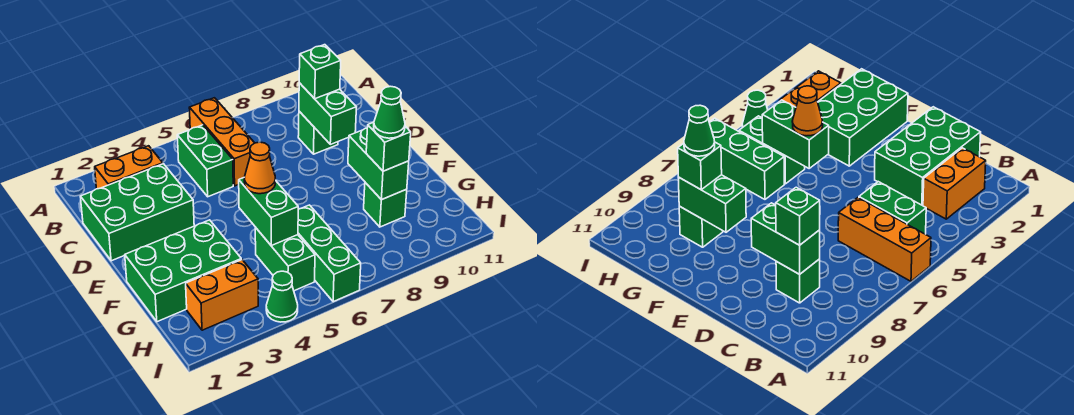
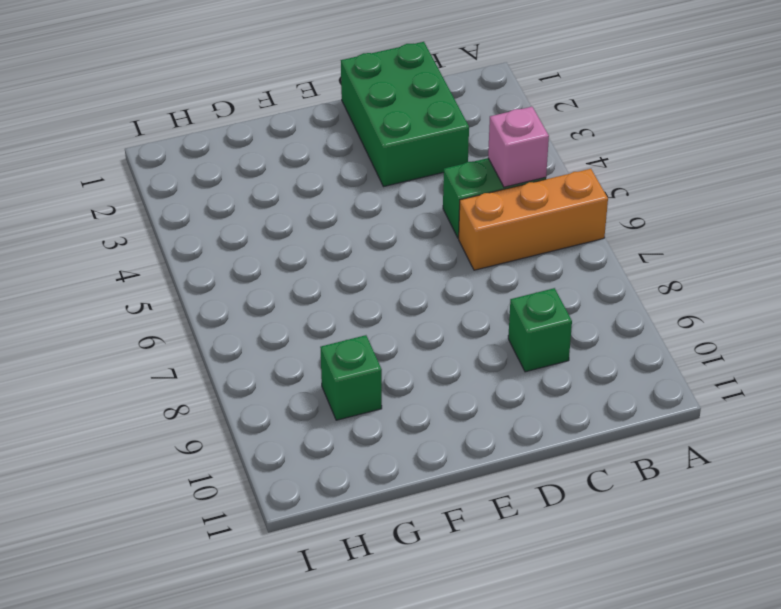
pink brick B5 level 2 -> none
none -> orange brick B2:B3 level 1
none -> green brick F1:G3 level 1
none -> green brick G5:H5 level 1

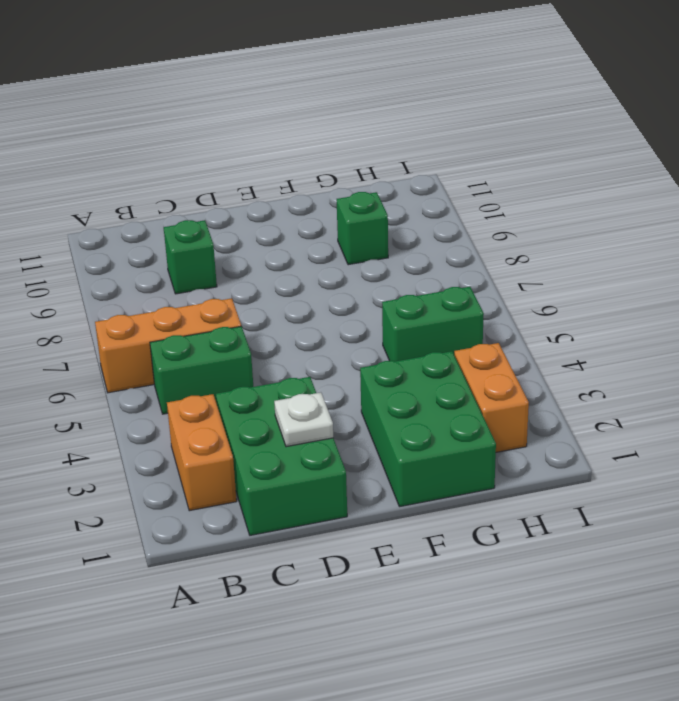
white plate D2 level 2 -> none
none -> green brick G6:I6 level 1
none -> green cone I4 level 1
none -> green brick C9:D9 level 2

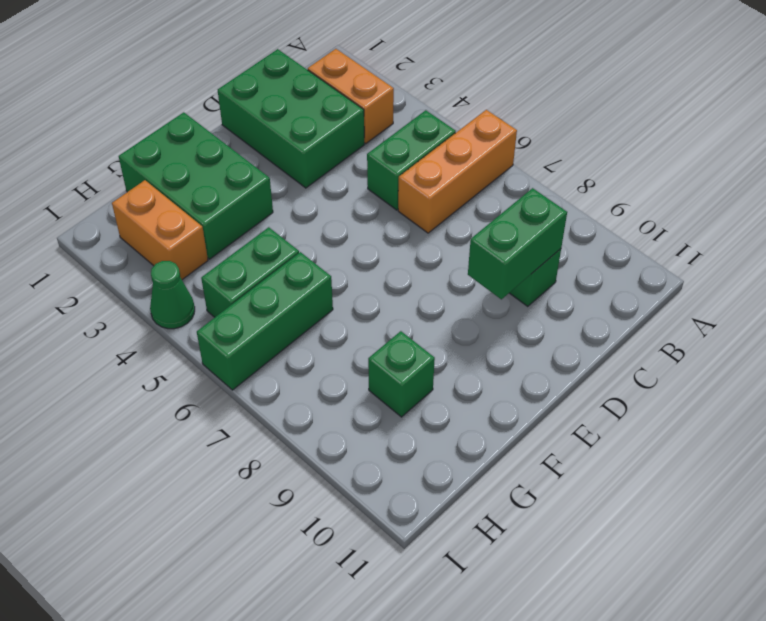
none -> green brick F5:G5 level 2
none -> green brick F9:G9 level 2
none -> green brick C9 level 3

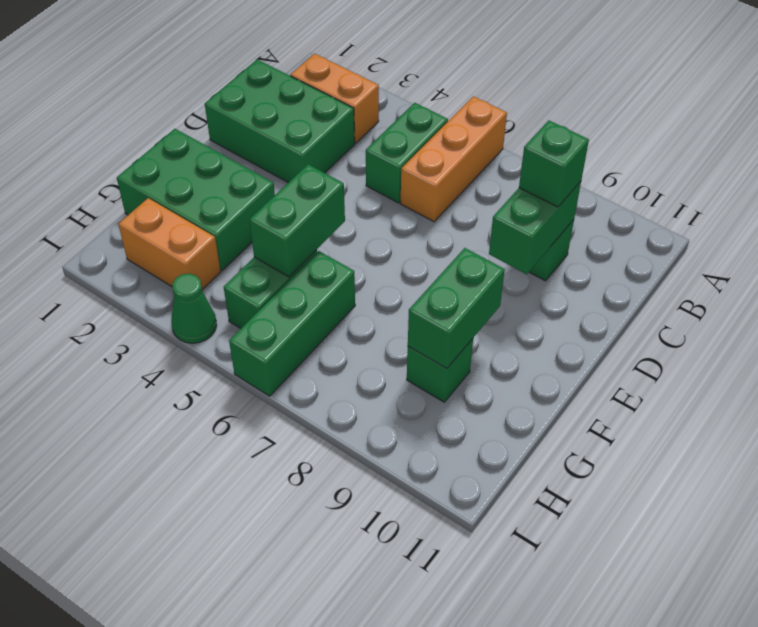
none -> orange cone F5 level 3
none -> green brick G9 level 3
none -> green cone G9 level 4

